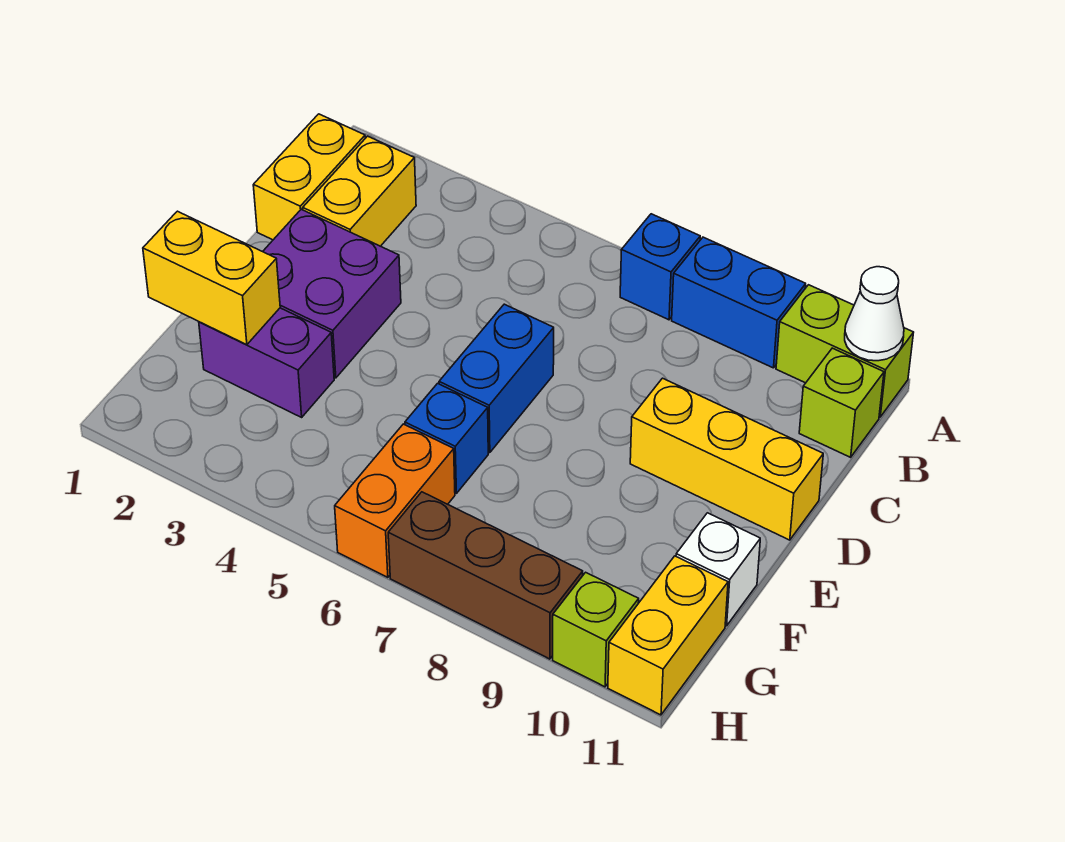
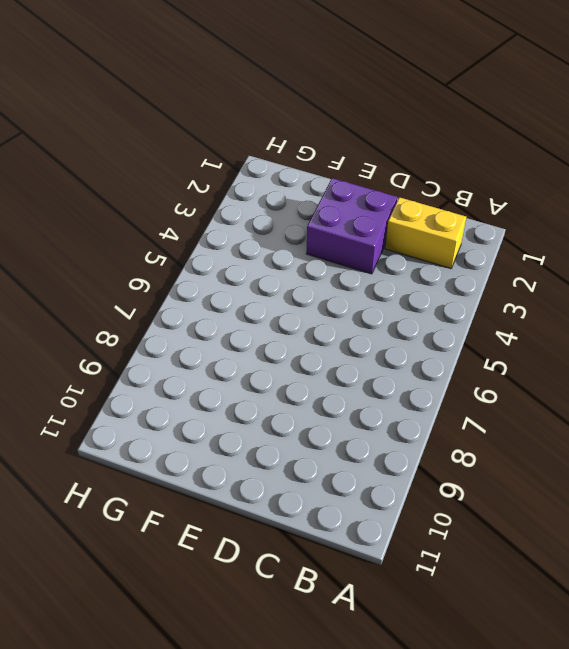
none -> blue brick A7 level 1
none -> blue brick A8:A9 level 1
none -> lime brick A10:A11 level 1

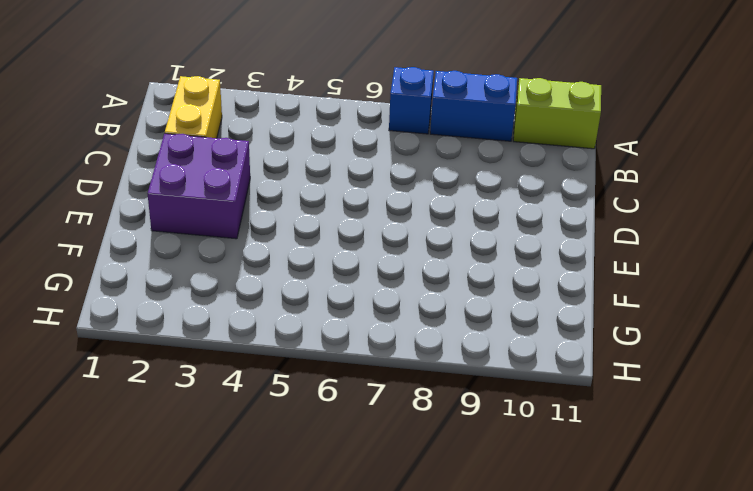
none -> yellow brick B1:C1 level 1
none -> lime brick B11 level 1
none -> blue brick D6:E6 level 1

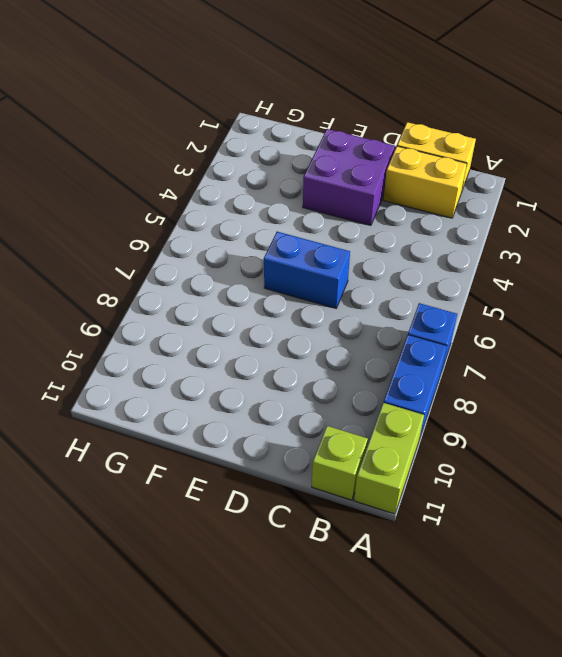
none -> yellow brick D9:D11 level 1
none -> purple brick F2:F3 level 1
none -> blue brick F6 level 1

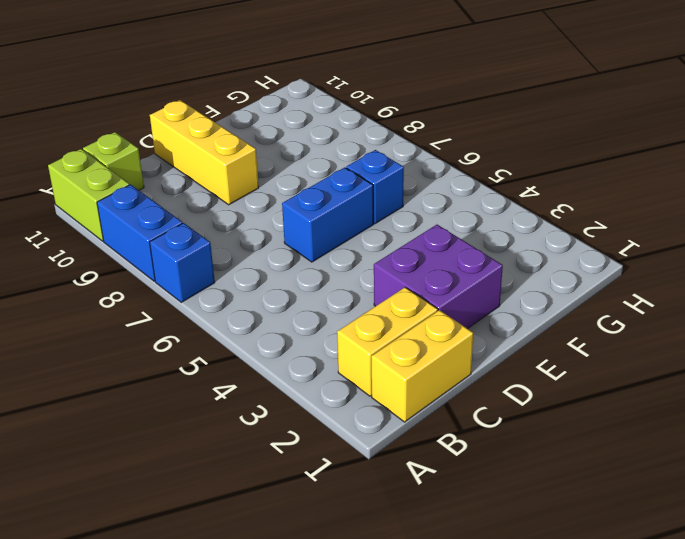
none -> purple brick F2:F3 level 1
none -> white brick F11 level 1
none -> orange brick G6:H6 level 1

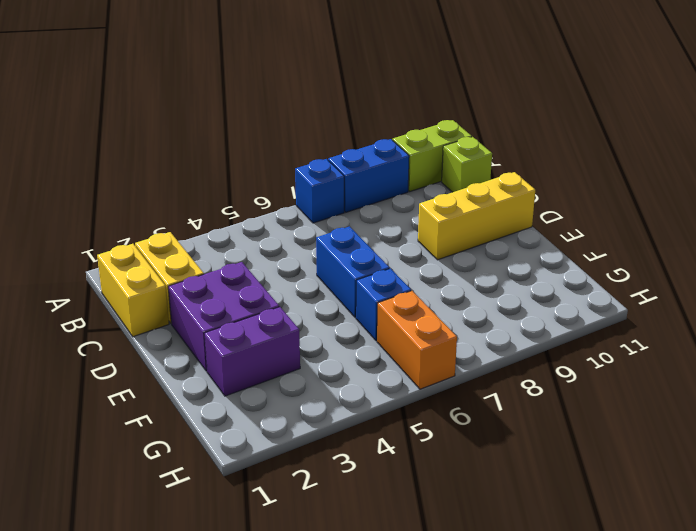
none -> white brick F11 level 1
none -> yellow brick G11:H11 level 1
none -> brown brick H7:H9 level 1

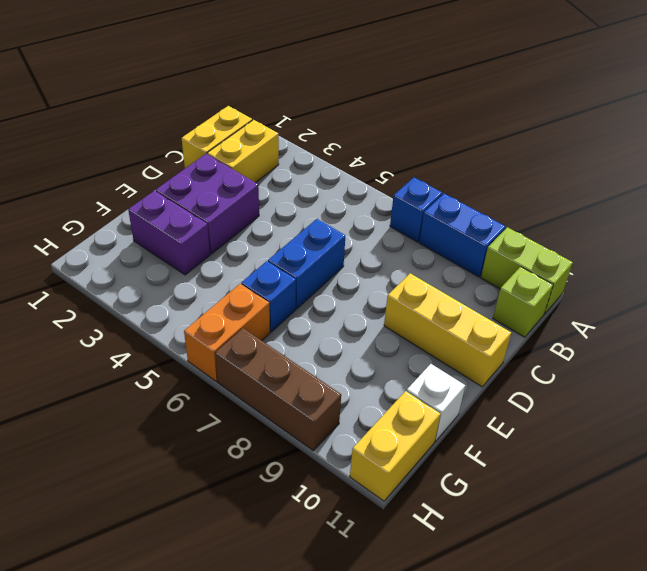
none -> lime brick H10 level 1
none -> white cone A11 level 2
none -> yellow brick F1:F2 level 2

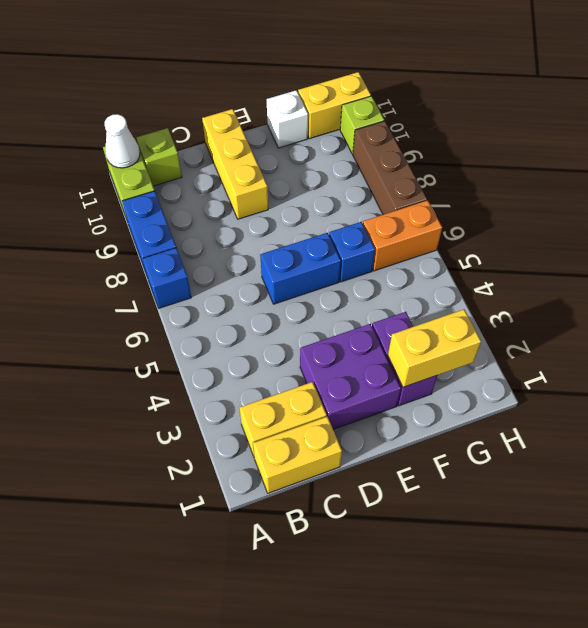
yellow brick F2:G2 level 2 -> yellow brick F1:F2 level 2

